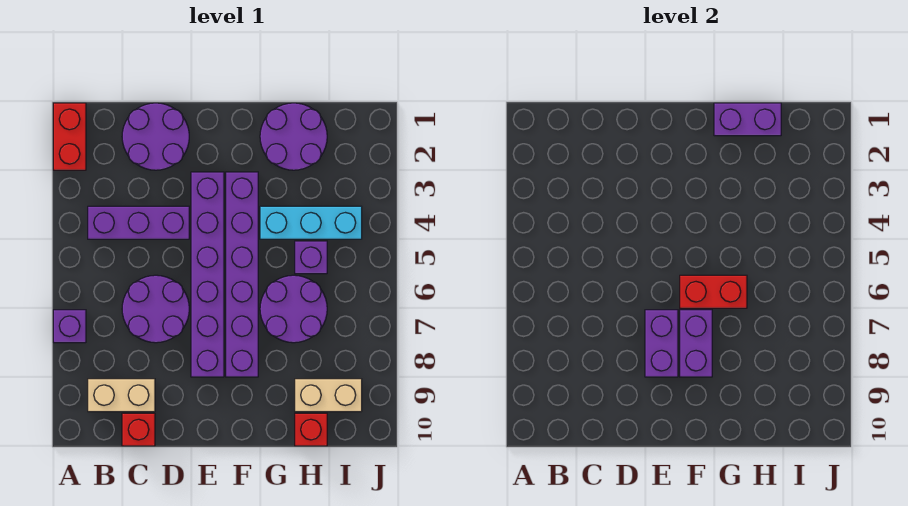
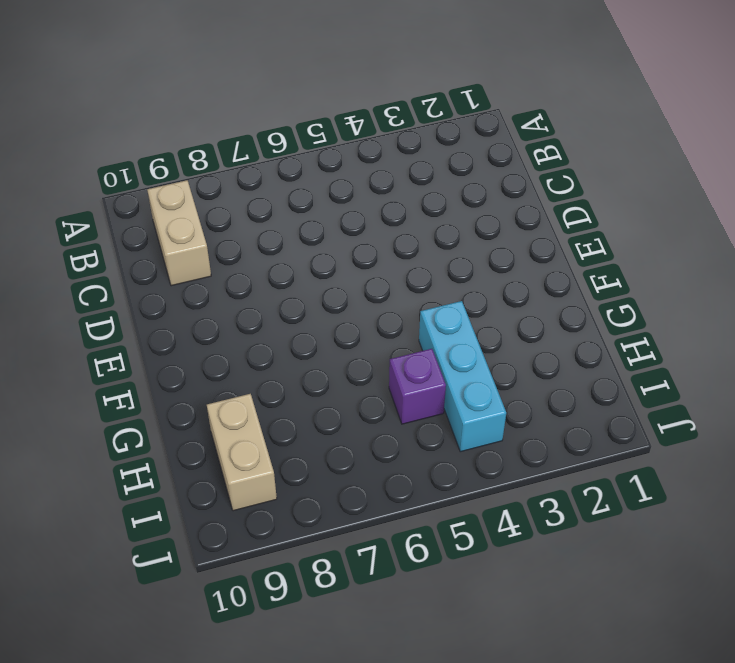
none -> red brick A1:A2 level 1
none -> purple brick A7 level 1
none -> purple brick B4:D4 level 1

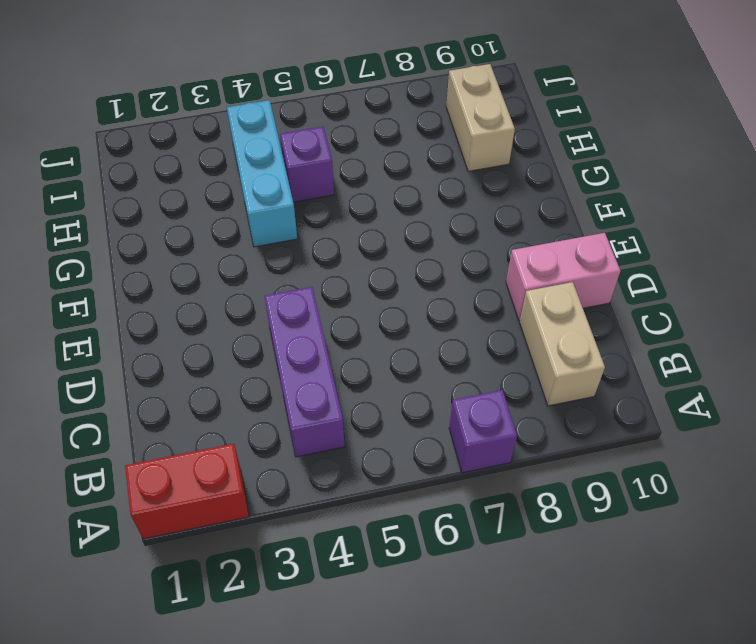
pink brick D9:D10 level 1 -> none
none -> purple round brick C1:D2 level 1
none -> purple round brick C6:D7 level 1
none -> red brick C10 level 1

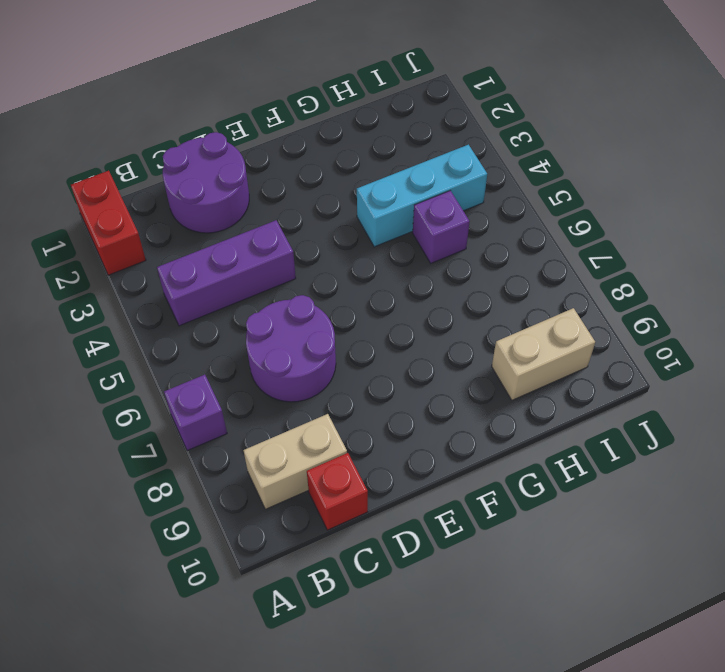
none -> purple brick E3:E8 level 1
none -> purple brick F3:F8 level 1
none -> purple round brick G1:H2 level 1

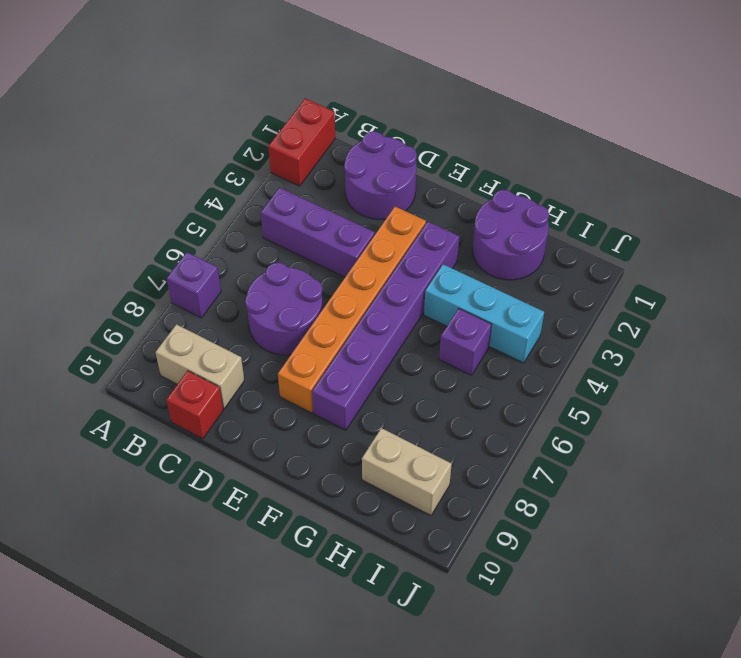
orange brick E3:E8 level 1 -> purple brick E3:E8 level 1
none -> purple round brick G6:H7 level 1
none -> red brick H10 level 1
none -> purple brick E7:E8 level 2

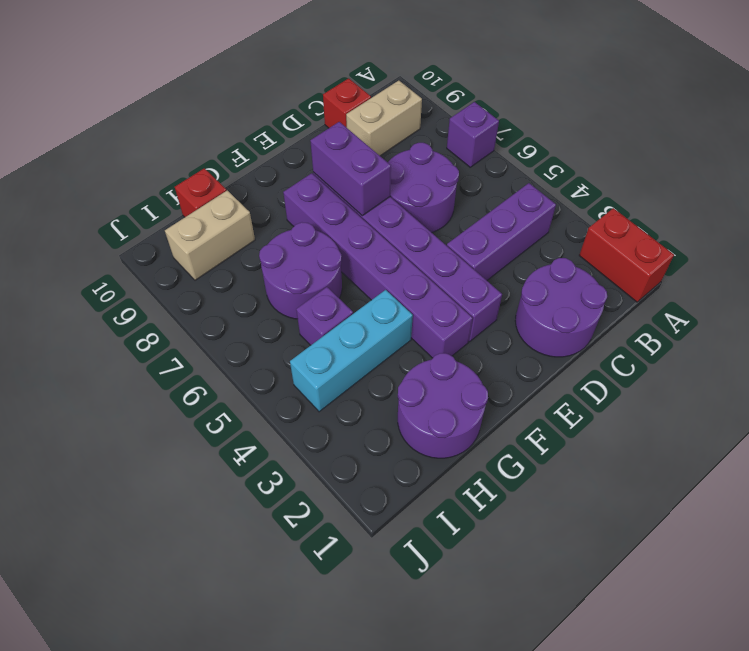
none -> red brick F6:G6 level 2
none -> purple brick F7:F8 level 2
none -> purple brick G1:H1 level 2

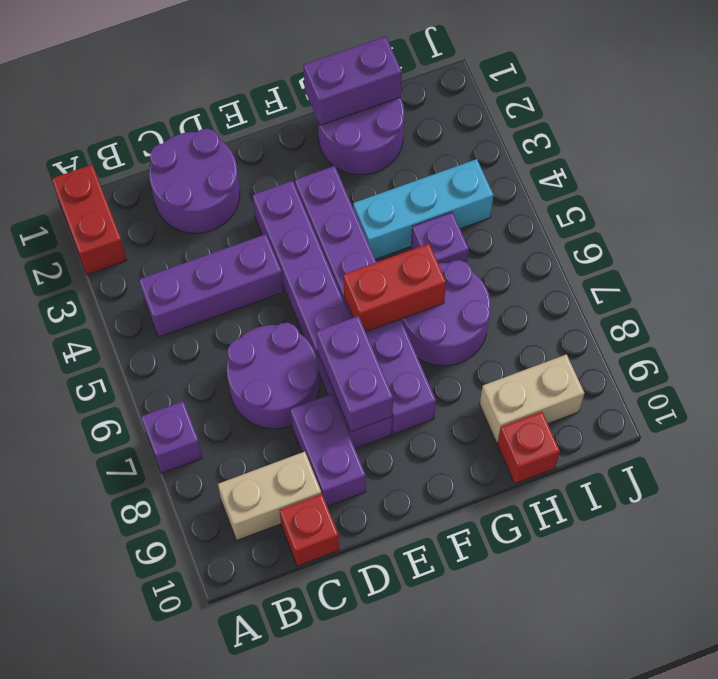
purple brick D8:D9 level 1 -> purple brick F7:F8 level 2

